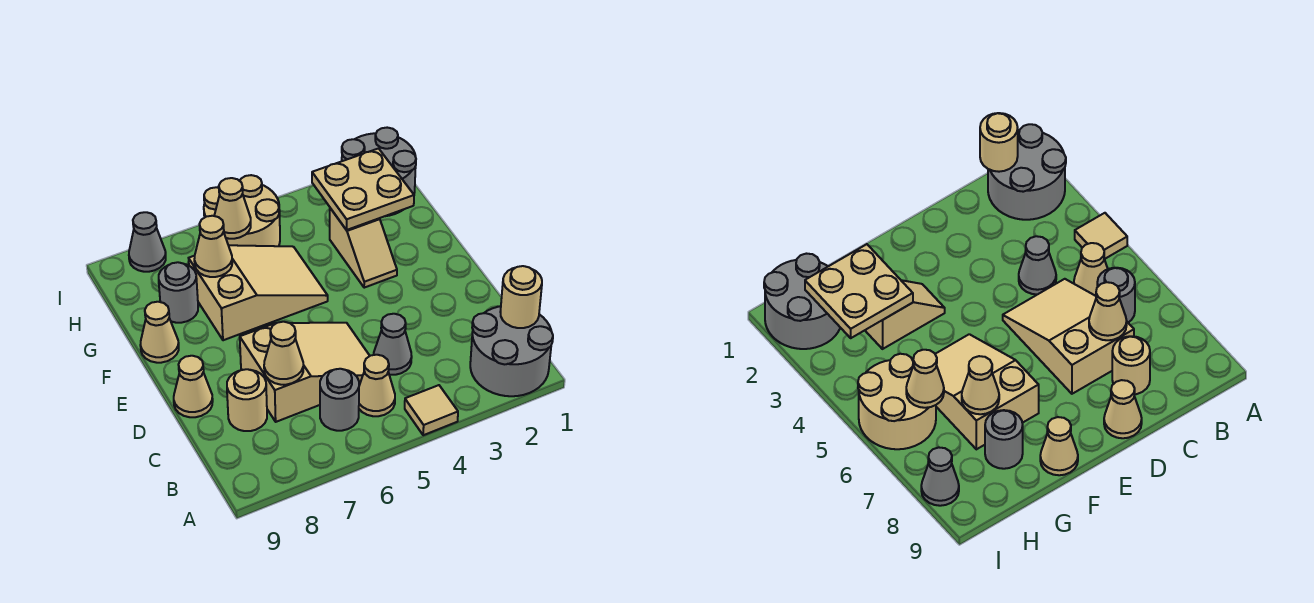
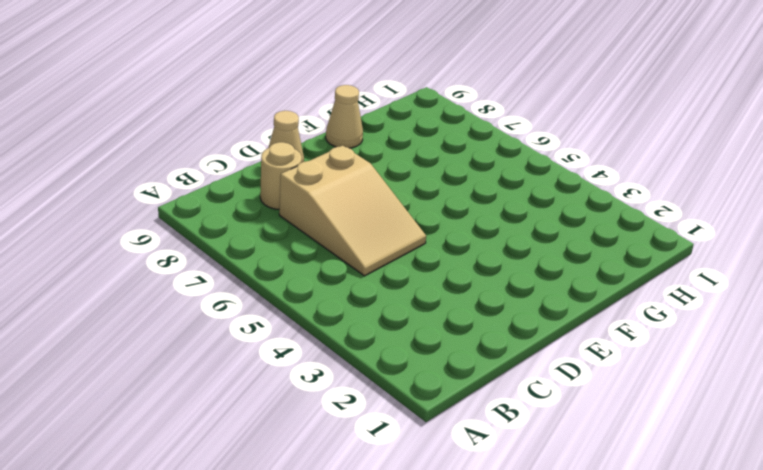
none -> grey round brick A1:B2 level 1
none -> tan tile A4 level 1
none -> tan cone B5 level 1

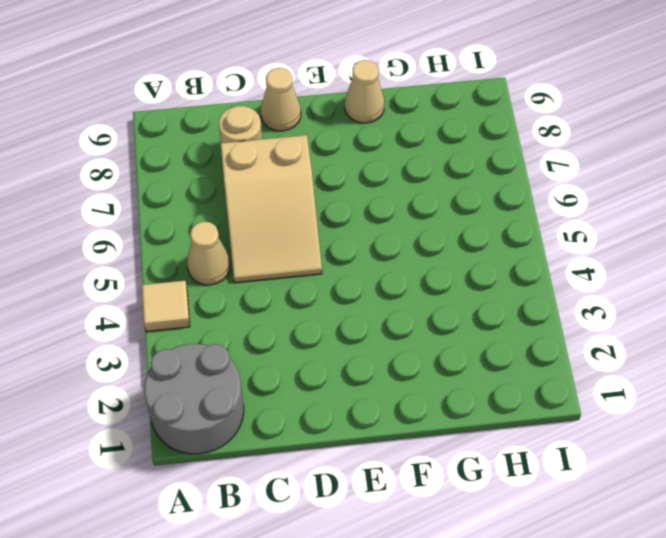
none -> grey round brick B6 level 1
none -> grey cone C4 level 1
none -> tan slope F3:G3 level 1 top G

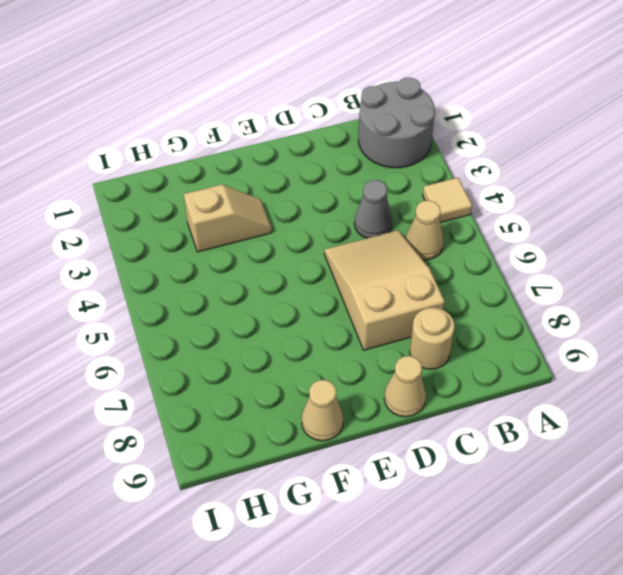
none -> grey round brick B6 level 1
none -> tan slope F5:G7 level 1 top 7
none -> grey round brick G8 level 1

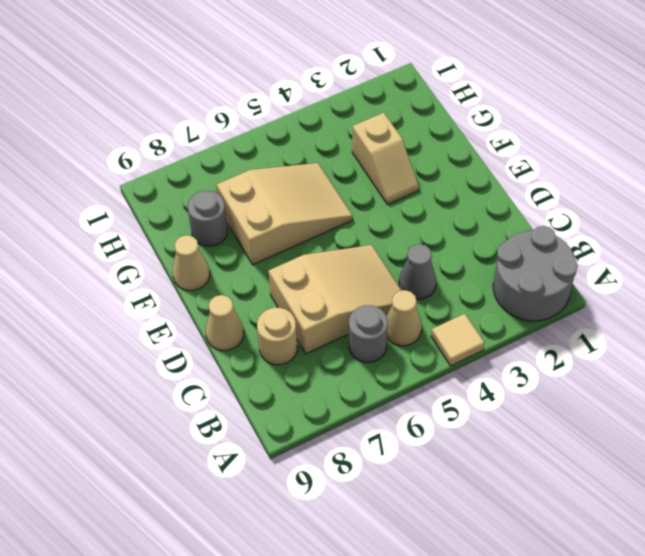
none -> grey round brick H1:I2 level 1
none -> tan round brick H5:I6 level 1
none -> grey cone I8 level 1

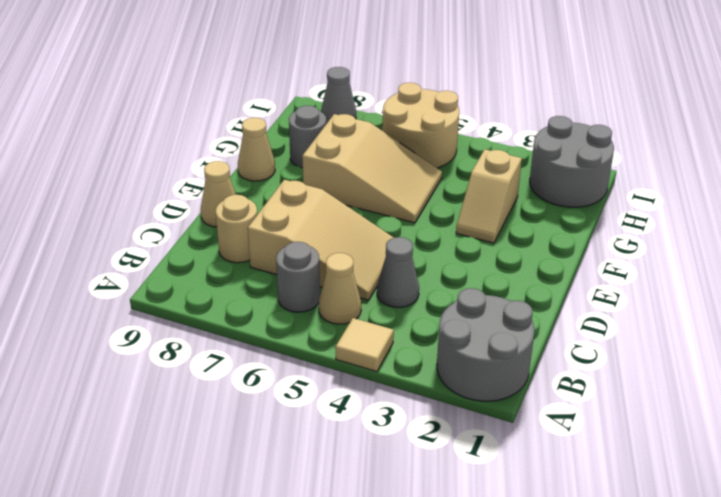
none -> tan round brick B1 level 2
none -> tan cone C7 level 2
none -> tan plate G2:H3 level 2

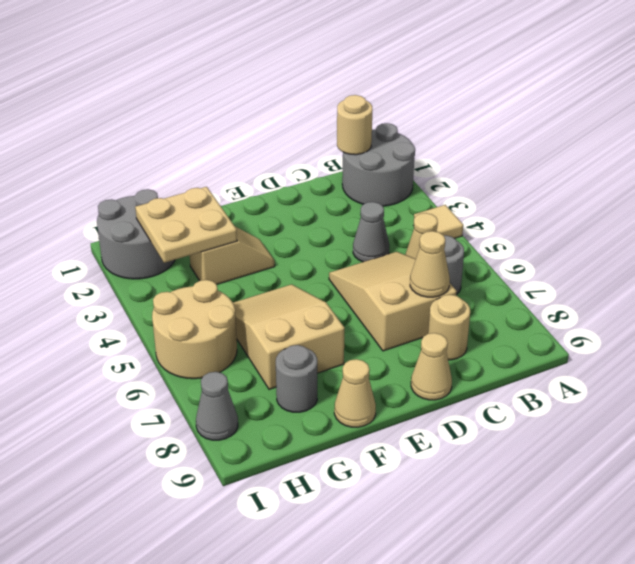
none -> tan cone G7 level 2
none -> tan cone H6 level 2

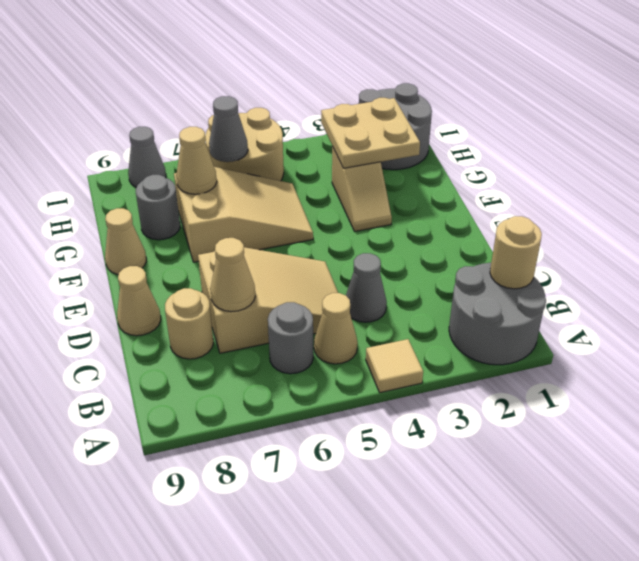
grey cone H6 level 2 -> tan cone H6 level 2

